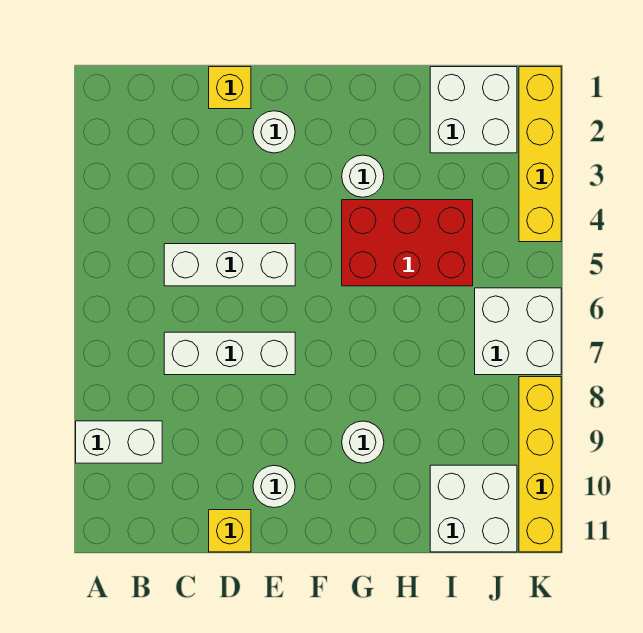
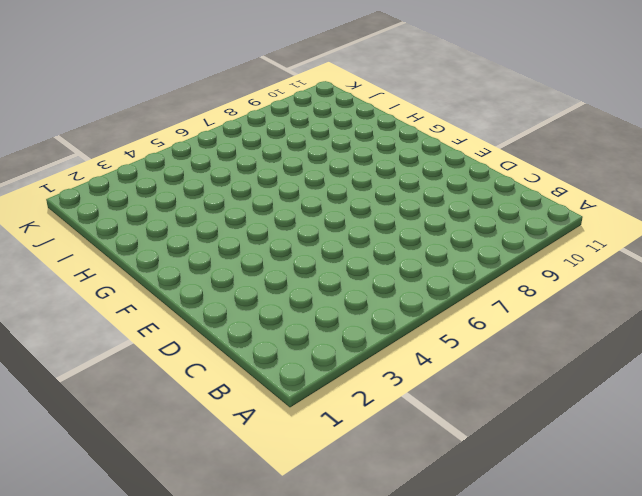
none -> white brick A9:B9 level 1
none -> white brick C5:E5 level 1
none -> white brick C7:E7 level 1

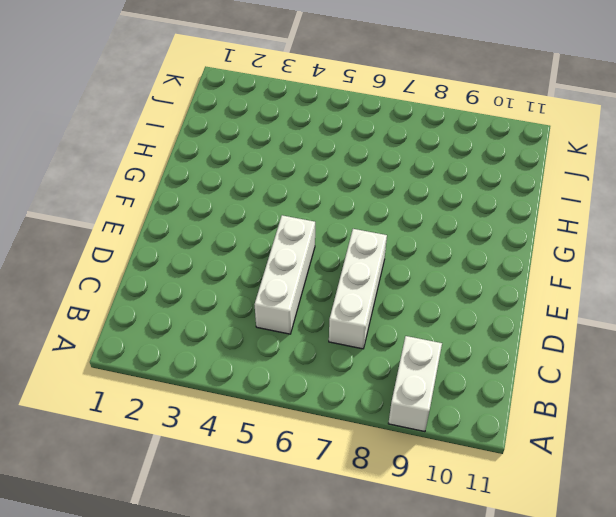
none -> yellow brick D1 level 1
none -> yellow brick D11 level 1
none -> white round brick E2 level 1

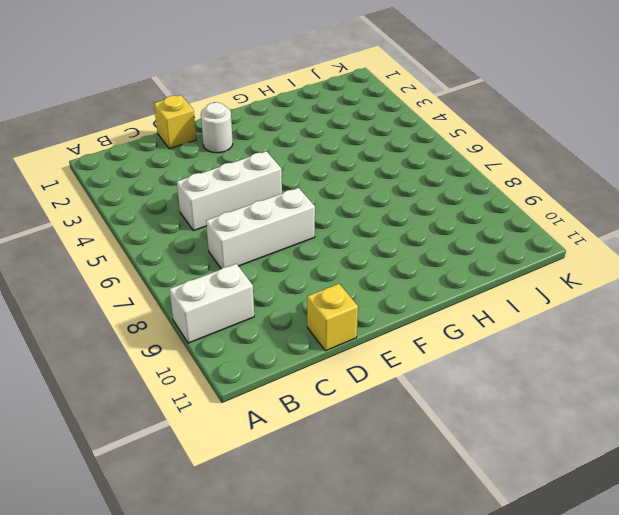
none -> white round brick E10 level 1
none -> white round brick G3 level 1
none -> red brick G4:I5 level 1

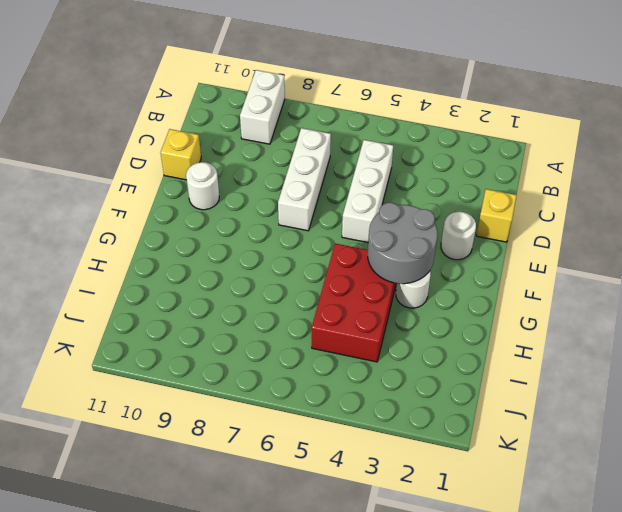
grey round brick F3:G4 level 2 -> none
none -> white round brick G9 level 1
none -> white brick I1:J2 level 1
none -> white brick I10:J11 level 1

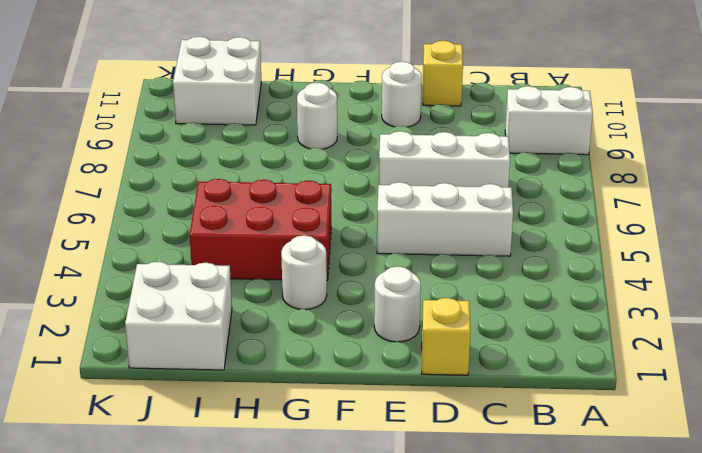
none -> white brick J6:K7 level 1
none -> yellow brick K1:K4 level 1
none -> yellow brick K8:K11 level 1

